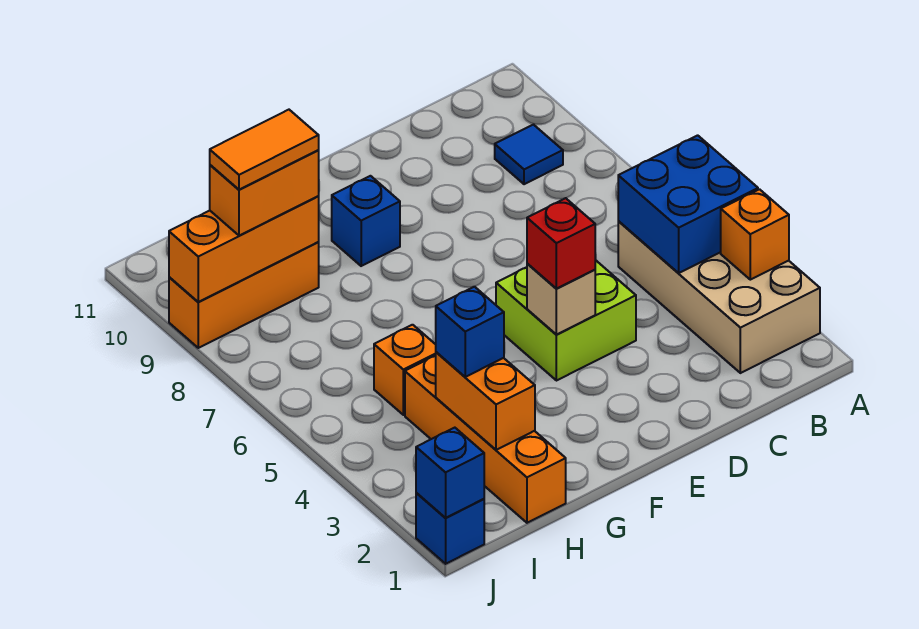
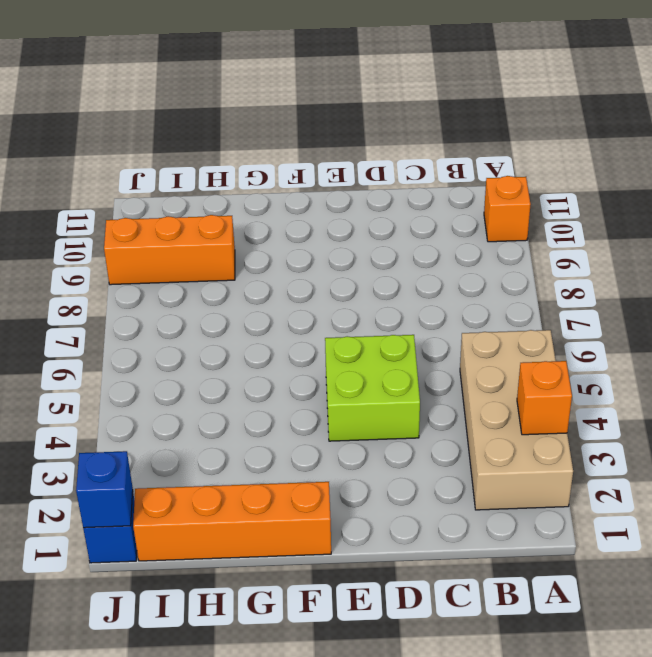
orange brick A10 level 1 -> orange brick H5 level 1
orange brick F1:I1 level 1 -> orange brick H1:H4 level 1
none -> blue tile B9 level 1
none -> blue brick F9 level 1
none -> blue brick A4:B5 level 2

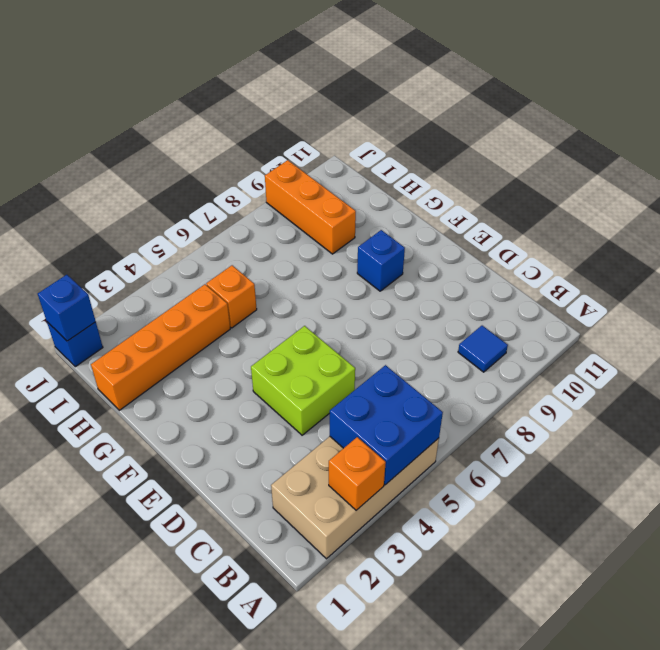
none -> tan brick E4 level 2
none -> orange brick H2:H3 level 2
none -> orange brick H9:J9 level 2

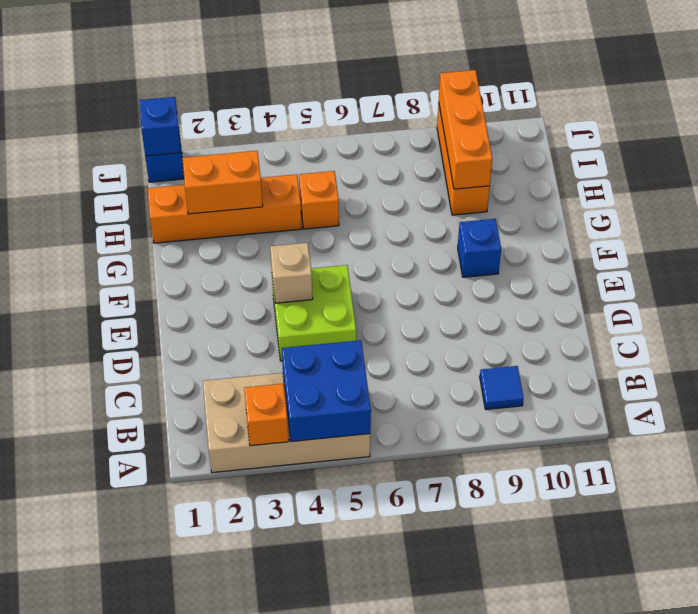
none -> red brick E4 level 3
none -> blue brick H3 level 3
none -> orange brick H9:I9 level 3

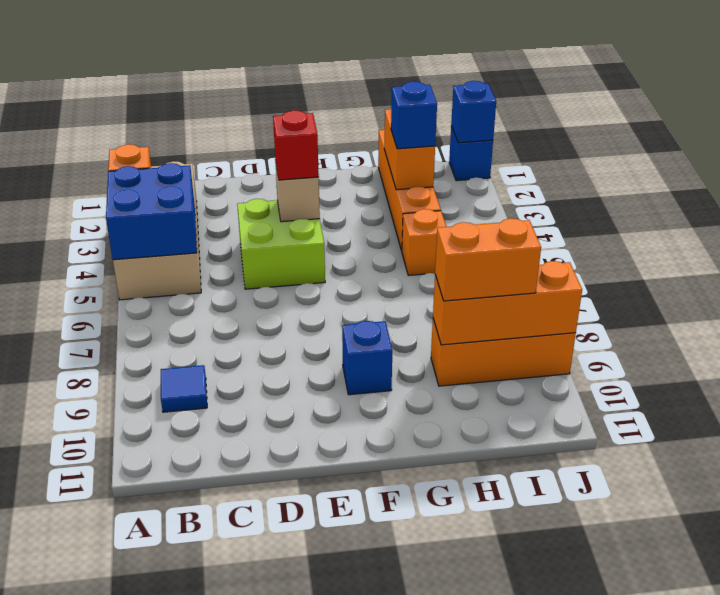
none -> orange tile H9:I9 level 4

